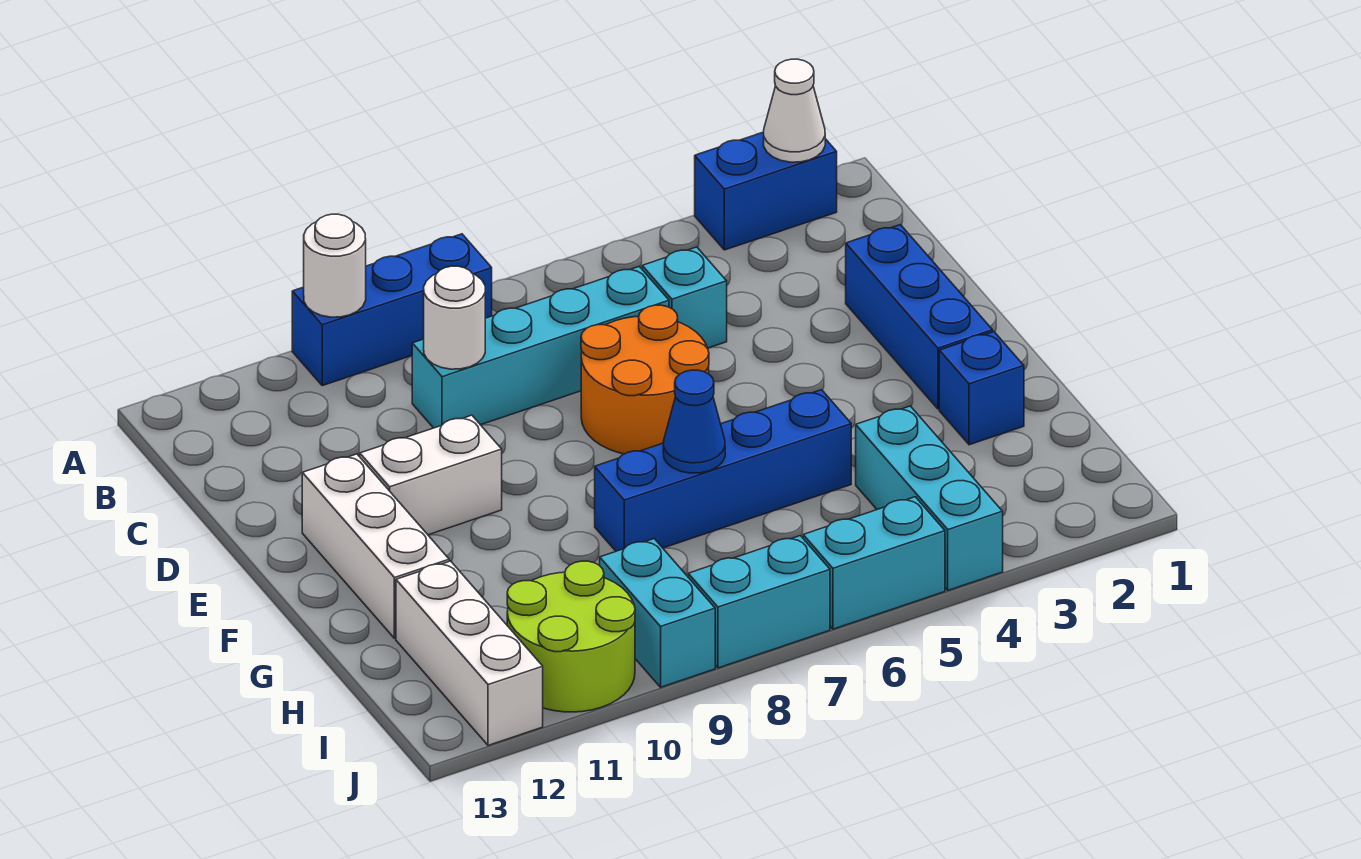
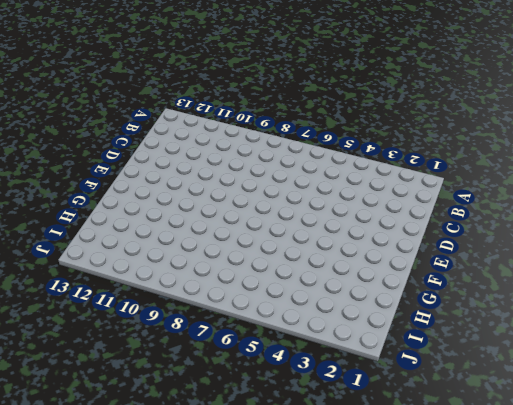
none -> blue brick A2:A3 level 1
none -> blue brick A8:A10 level 1
none -> cyan brick C5 level 1

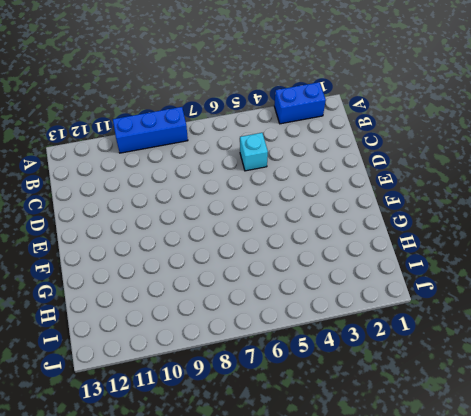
none -> cyan brick C6:C9 level 1
none -> blue brick D2:F2 level 1
none -> orange round brick D6:E7 level 1

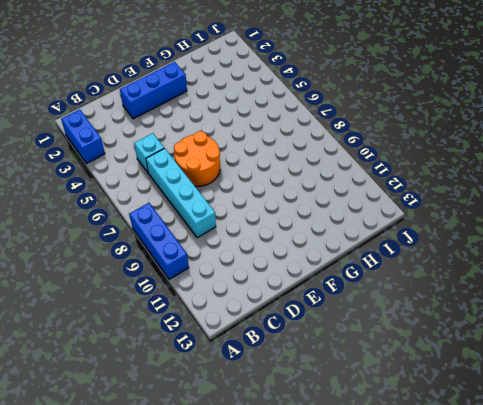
none -> white brick E10:E11 level 1
none -> white brick E12:G12 level 1
none -> blue brick G2 level 1

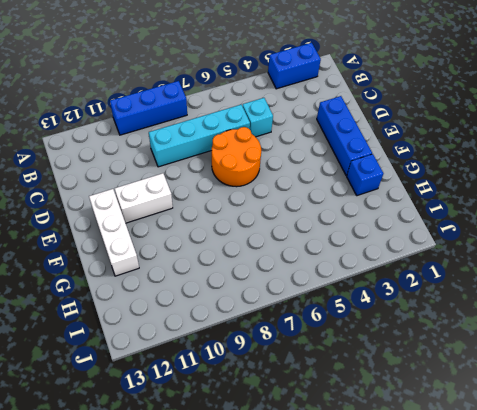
none -> blue brick G5:G8 level 1
none -> cyan brick H4:J4 level 1
none -> white brick H12:J12 level 1

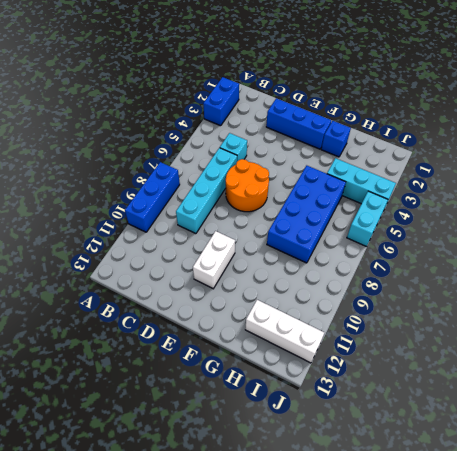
blue brick G5:H8 level 1 -> blue brick G5:G8 level 1
none -> white brick E12:G12 level 1
none -> cyan brick I9:J9 level 1
none -> lime round brick I10:J11 level 1

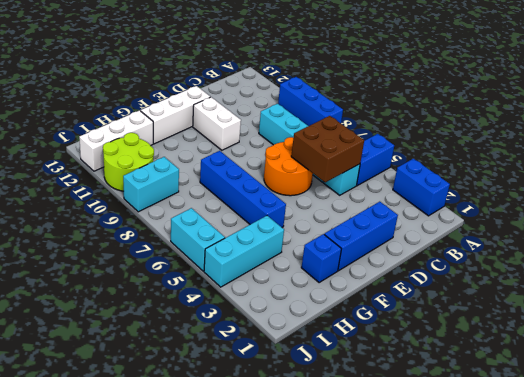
blue brick A5:B5 level 1 -> none
brown brick C5:D6 level 2 -> none
none -> cyan brick J7:J8 level 1
none -> white cone A2 level 2
none -> white round brick A10 level 2

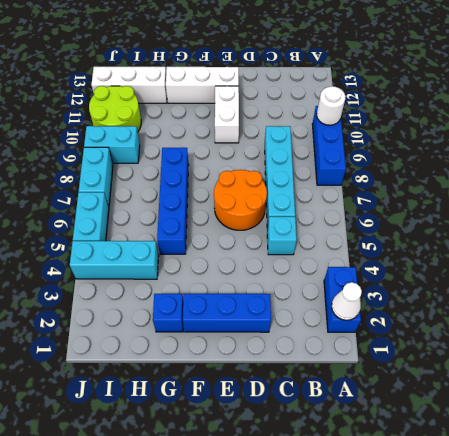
none -> white round brick C9 level 2
none -> blue cone G7 level 2

